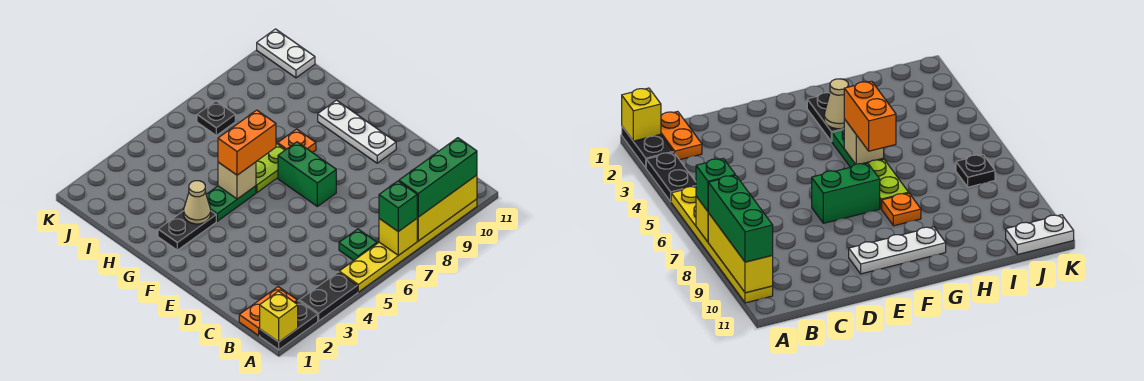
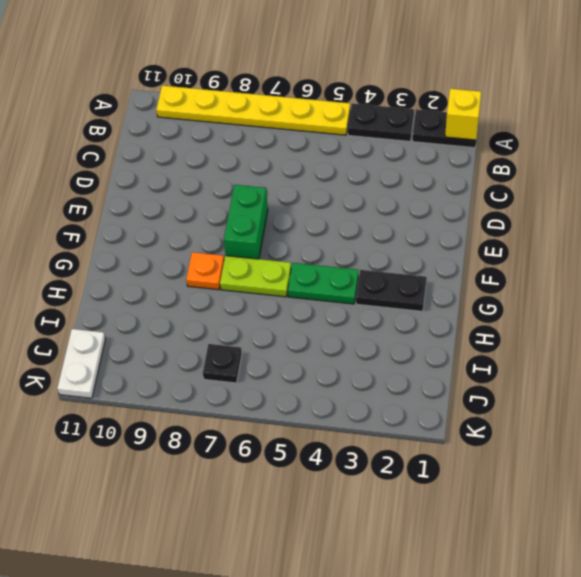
none -> orange plate B1:B2 level 1
none -> green plate B6 level 1
none -> white plate E10:G10 level 1

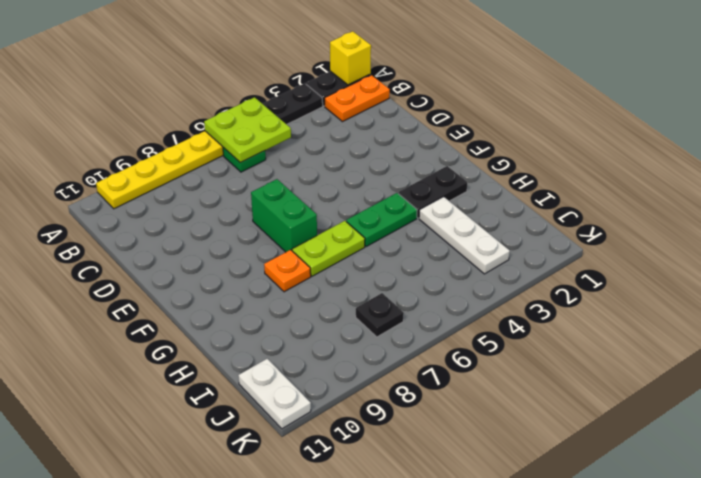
lime plate A5:B6 level 2 -> none
white plate H3:J3 level 1 -> white plate E10:G10 level 1
none -> yellow brick A7 level 2
none -> yellow brick A8:A10 level 2
none -> tan cone G3 level 2

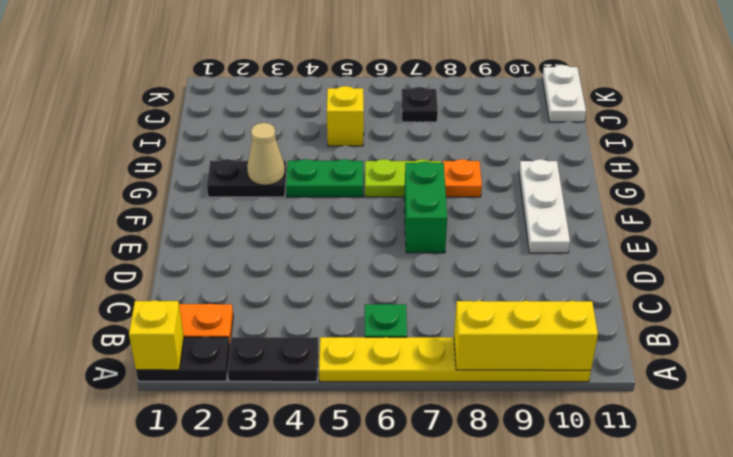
yellow brick I5 level 1 -> yellow brick A7 level 2
none -> tan brick G5 level 2
none -> green brick A7 level 3
none -> green brick A8:A10 level 3

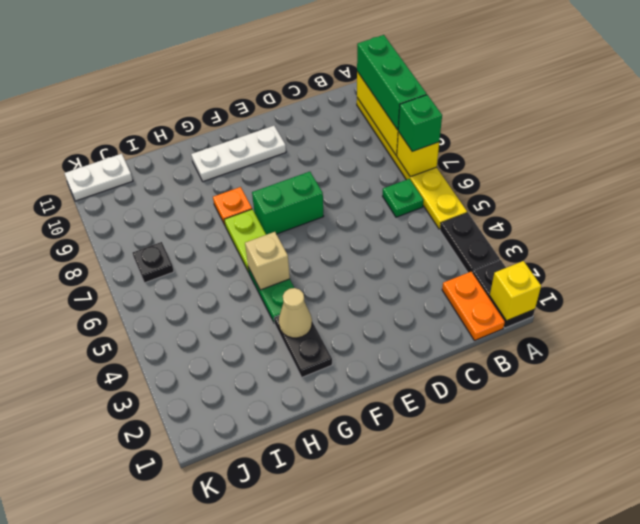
none -> orange brick G5:G6 level 3

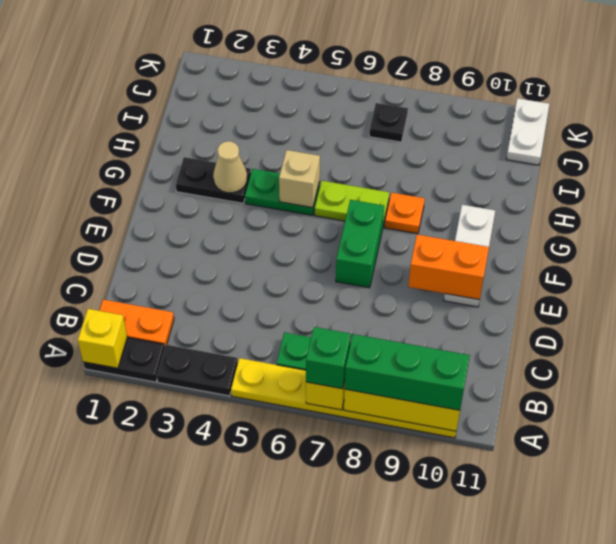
orange brick E9:E10 level 2 -> orange brick G5:G6 level 3

